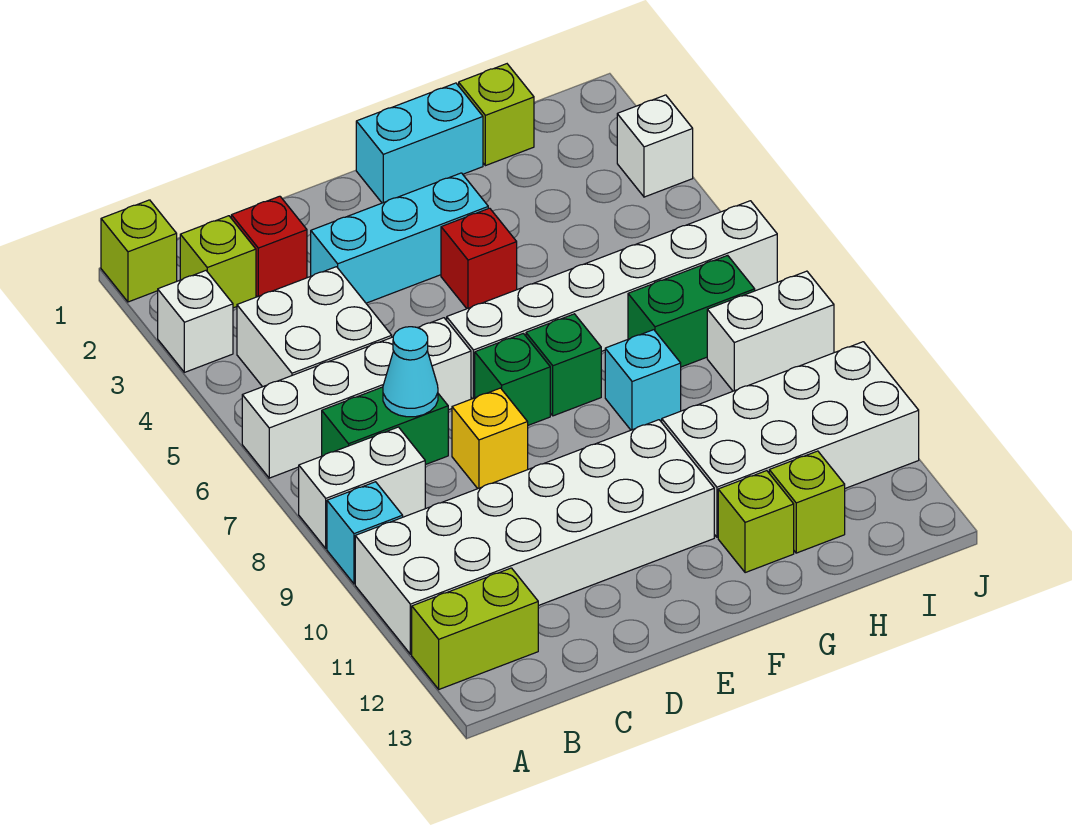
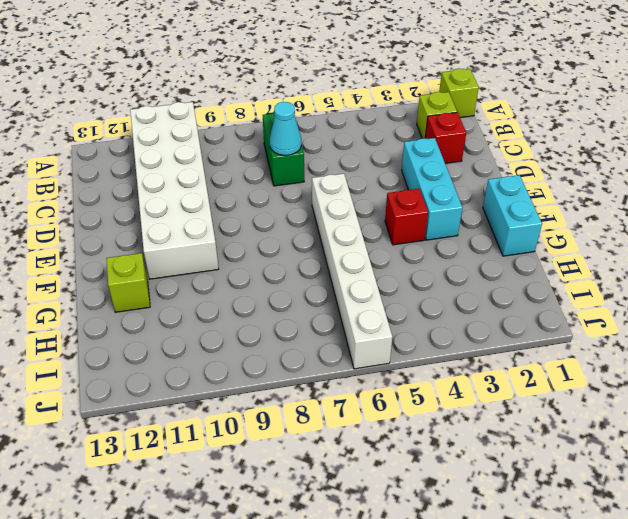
none -> white brick A3 level 1
none -> white brick A6:D6 level 1
none -> white brick A8:B8 level 1

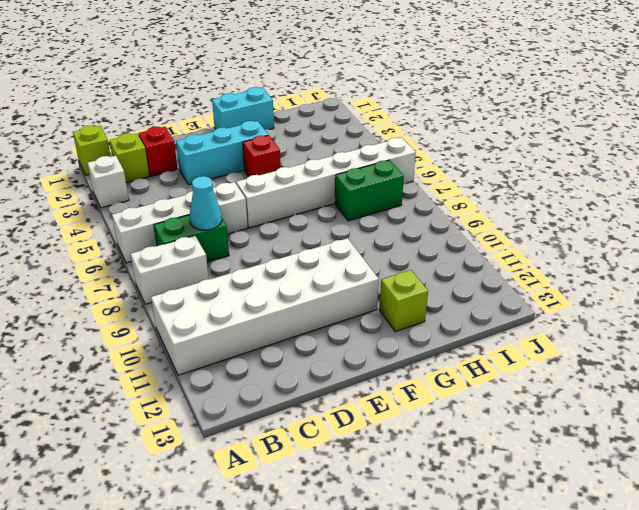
none -> cyan brick A9 level 1
none -> lime brick A12:B12 level 1
none -> white brick B4:C5 level 1

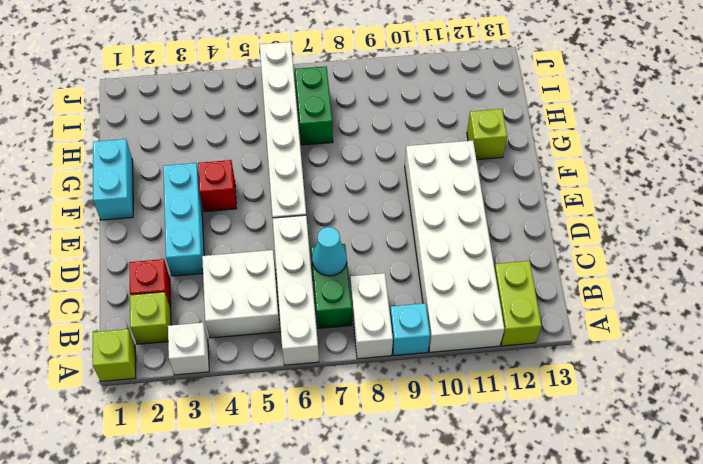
none -> yellow brick D8 level 1
none -> green brick E7 level 1
none -> green brick F7 level 1

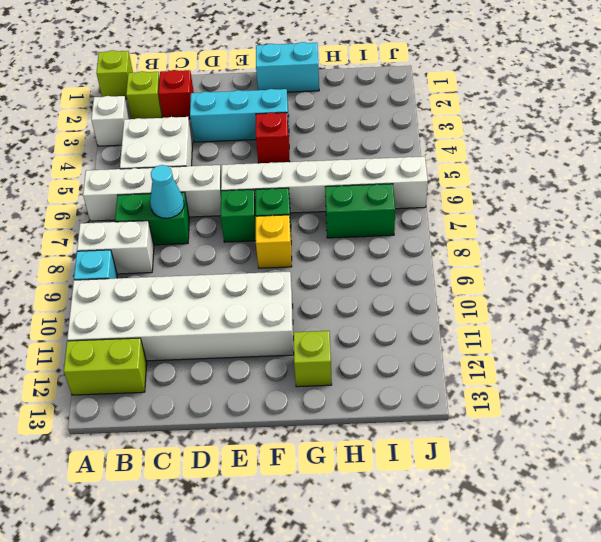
yellow brick F8 level 1 -> yellow brick D8 level 1
none -> cyan brick G8 level 1
none -> white brick G10:J11 level 1
none -> lime brick H1 level 1

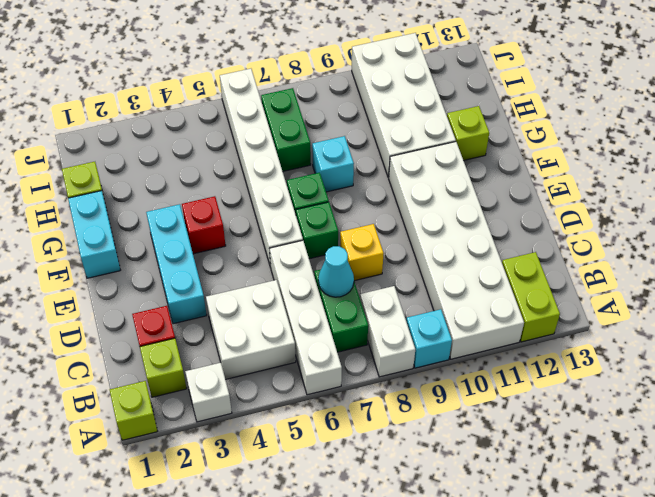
none -> lime brick H12 level 1
none -> white brick I8:J8 level 1
none -> white brick J3 level 1

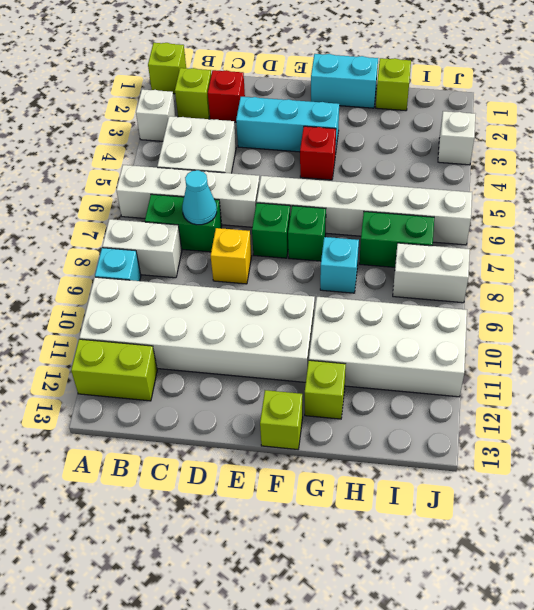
lime brick F13 level 1 -> lime brick H12 level 1

